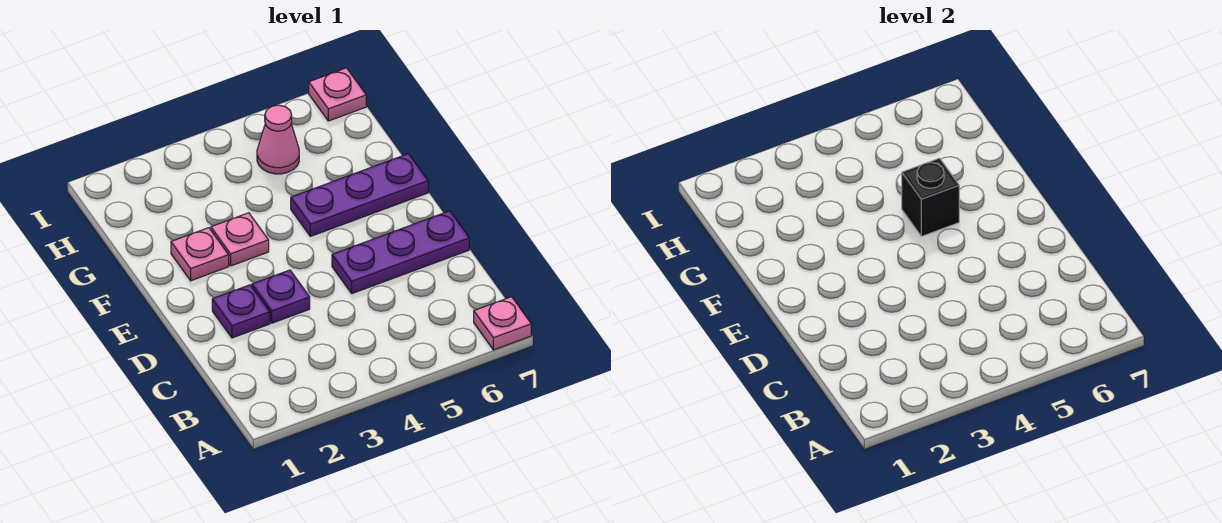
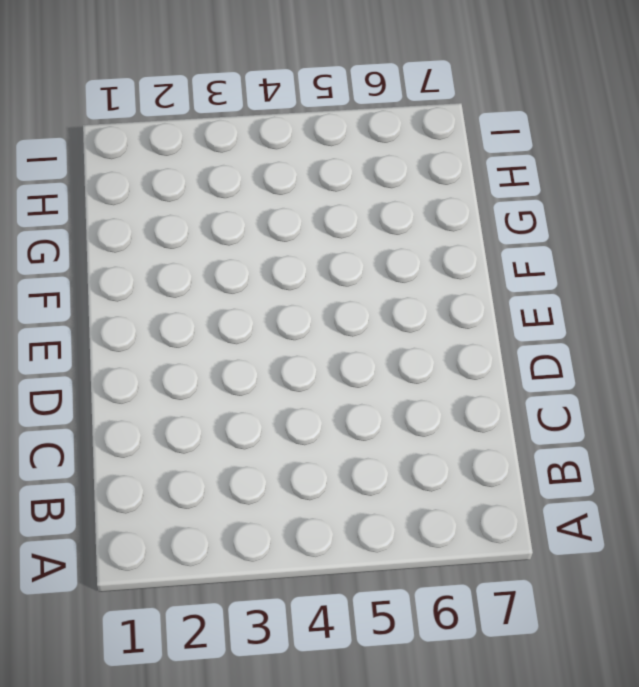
none -> pink plate A7 level 1
none -> purple plate D2 level 1

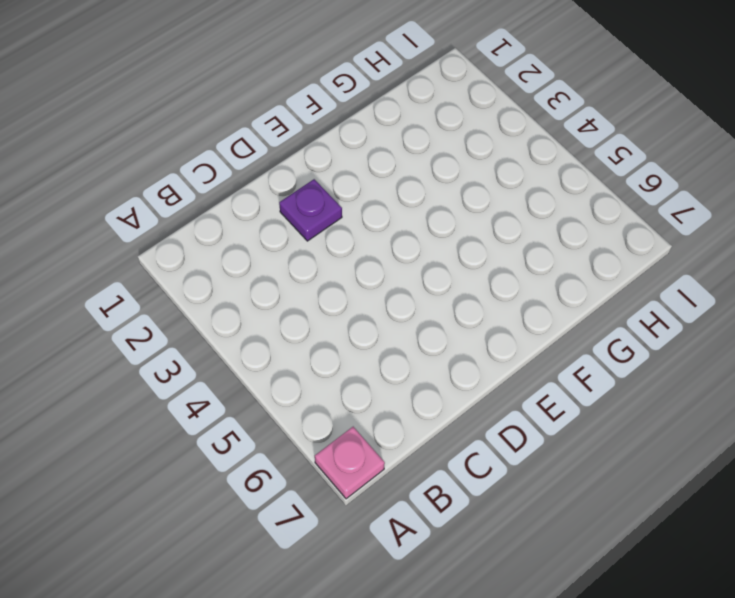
none -> purple plate D3 level 1
none -> purple plate D5:D7 level 1

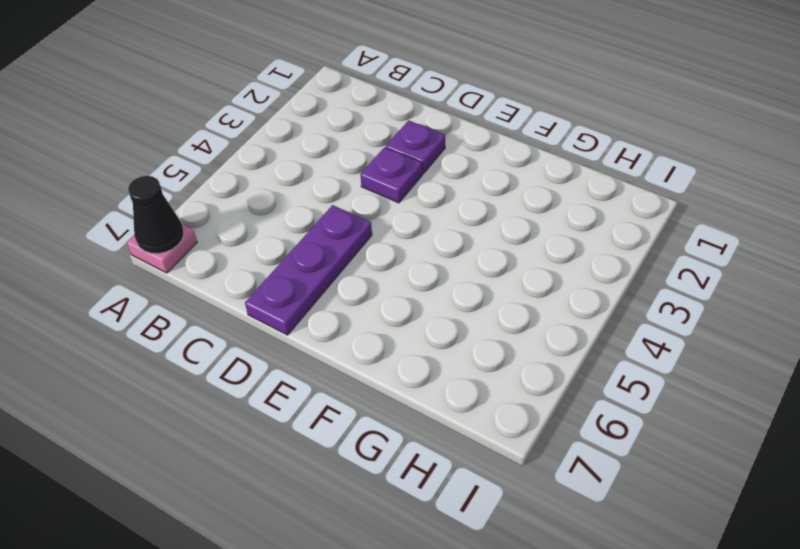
black cone A7 level 2 -> none
none -> pink plate F2 level 1
none -> pink plate F3 level 1

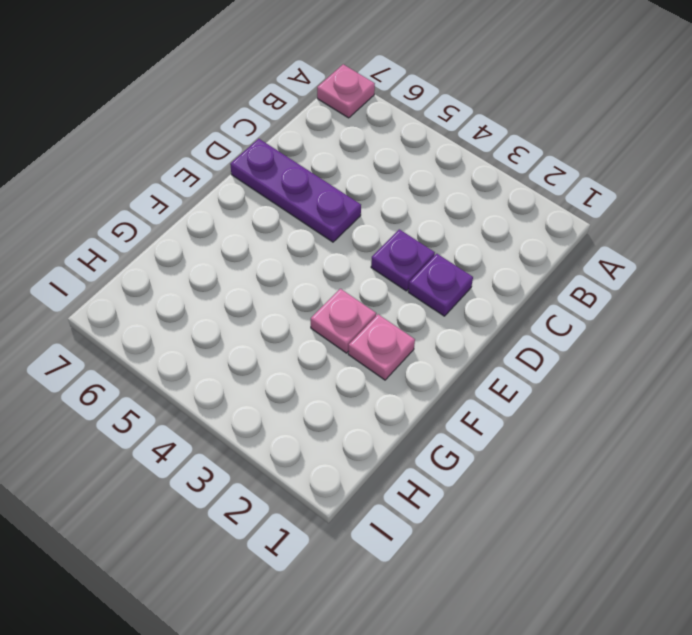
none -> purple plate F5:F7 level 1
none -> pink cone H5 level 1

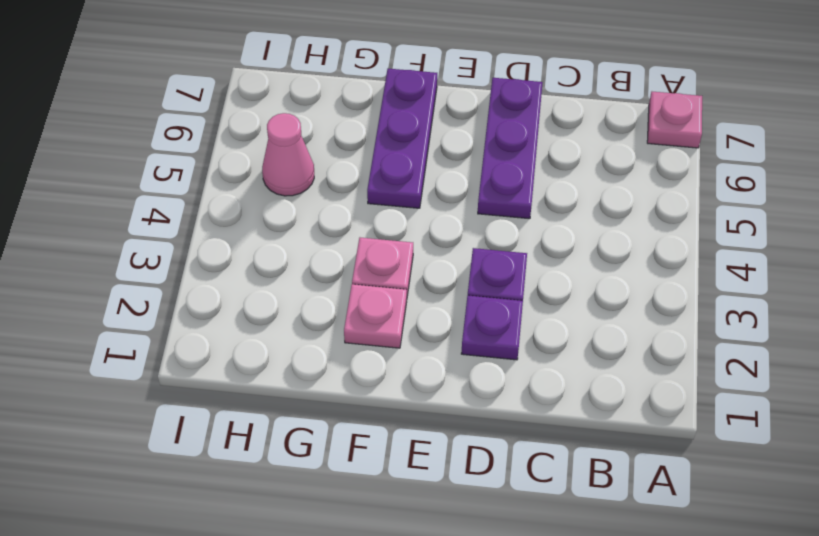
none -> pink plate I7 level 1
none -> black brick F5 level 2

